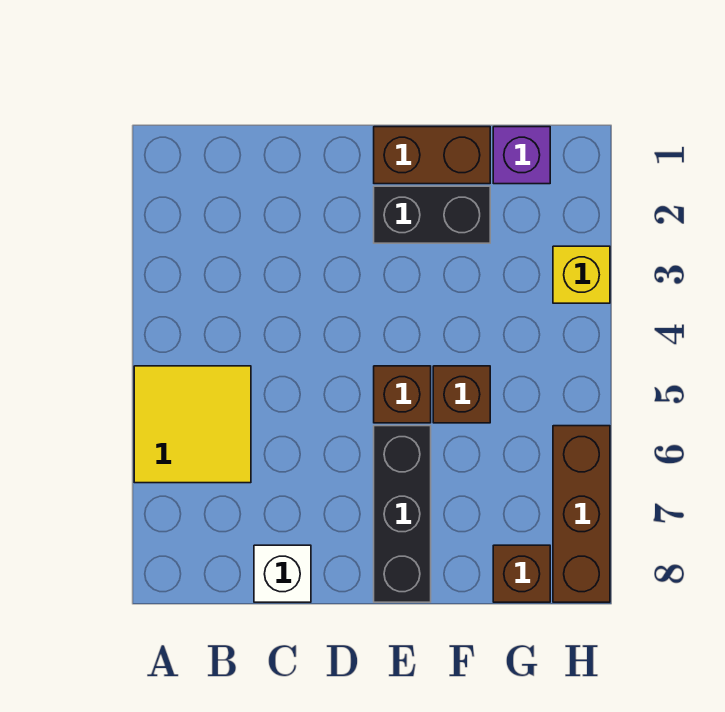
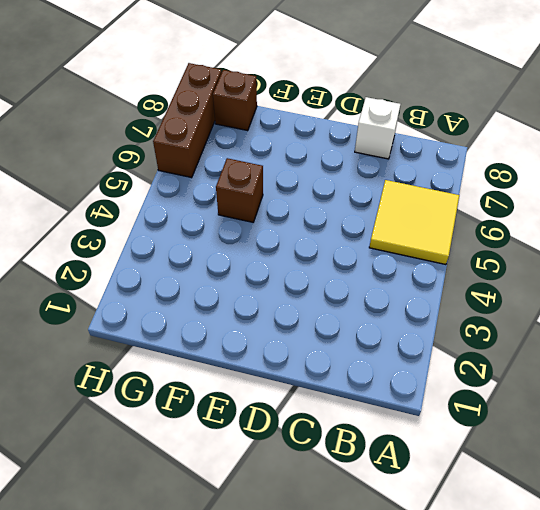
none -> brown brick E1:F1 level 1
none -> black brick E2:F2 level 1

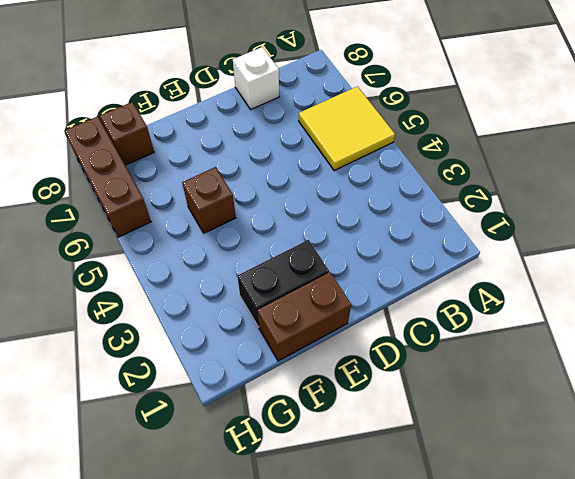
none -> brown brick E5 level 1
none -> black brick E6:E8 level 1

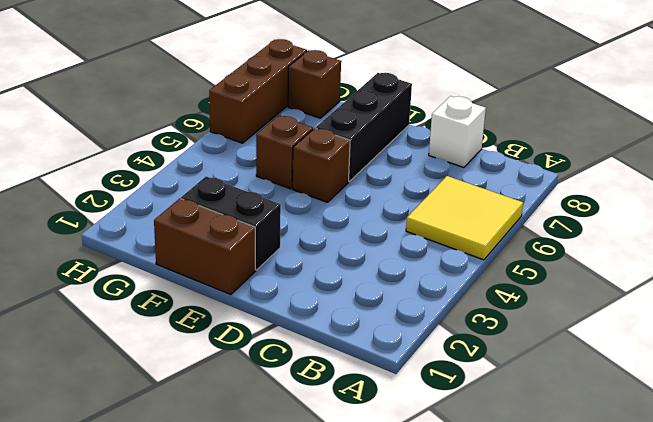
none -> purple brick G1 level 1
none -> yellow brick H3 level 1

